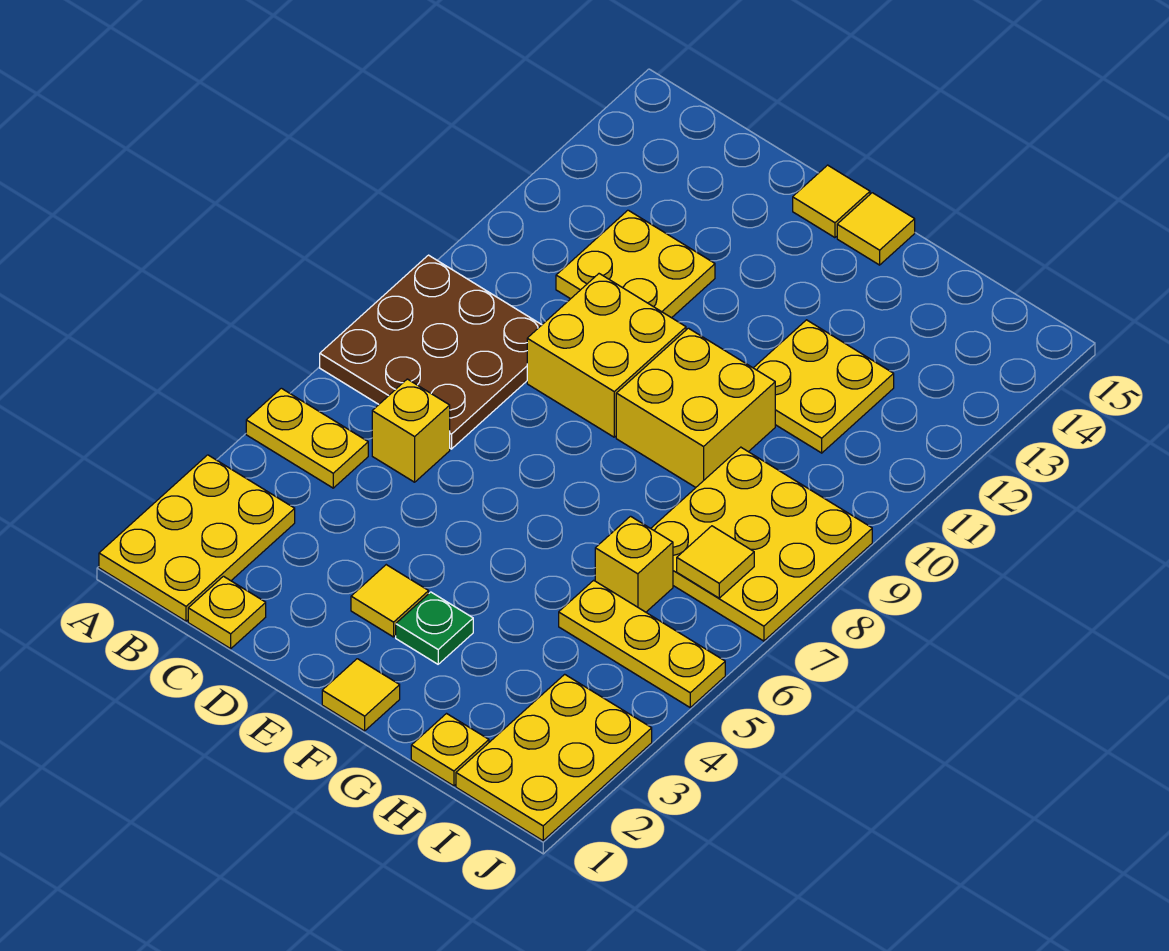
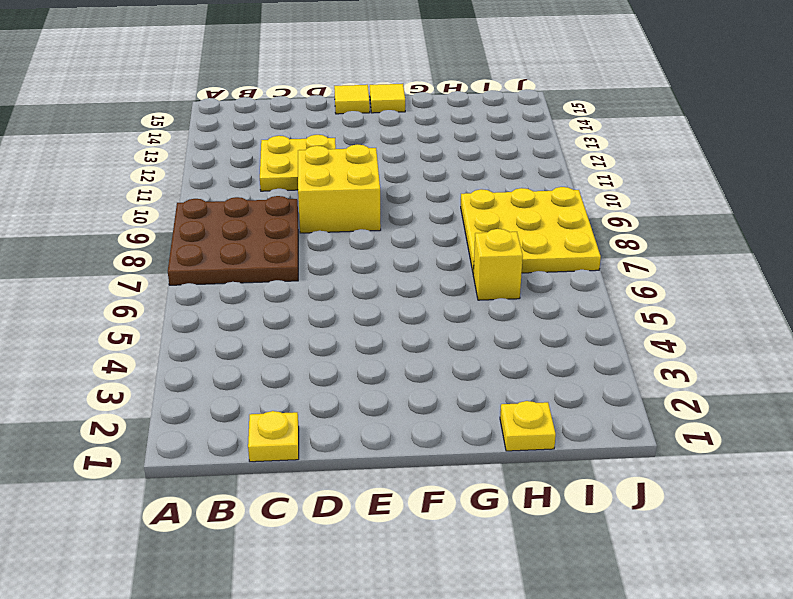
none -> yellow plate A1:B3 level 1
none -> yellow plate A5:B5 level 1
none -> yellow brick C6 level 1

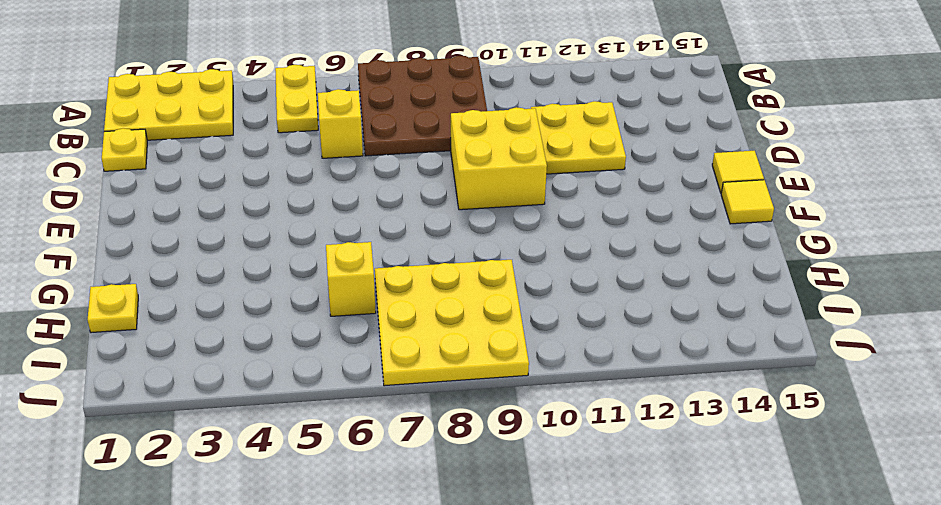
none -> yellow tile E3 level 1
none -> yellow tile F1 level 1
none -> green plate F3 level 1

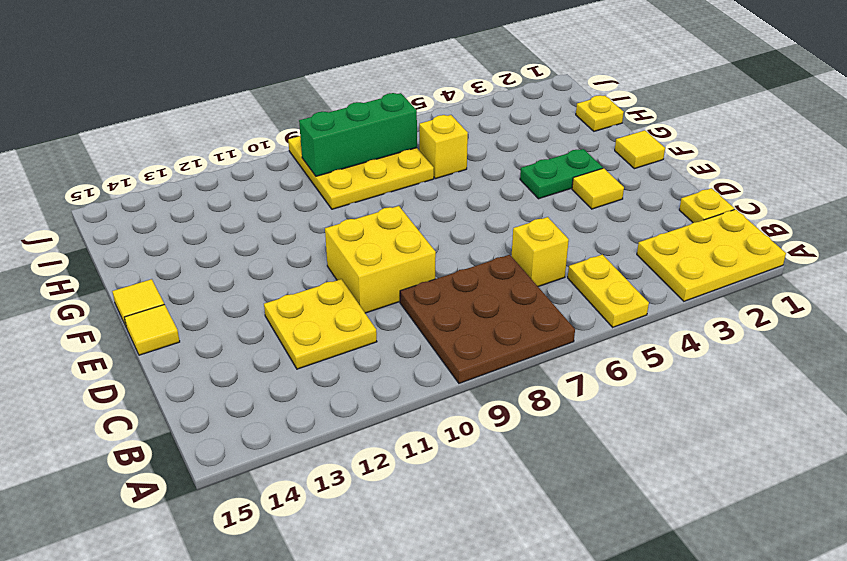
green plate F3:F4 level 1 -> green plate F3 level 1
green brick I7:I9 level 2 -> yellow tile I7 level 2
none -> yellow brick F9:G10 level 1
none -> yellow plate G11:H12 level 1
none -> yellow plate H5:J5 level 1

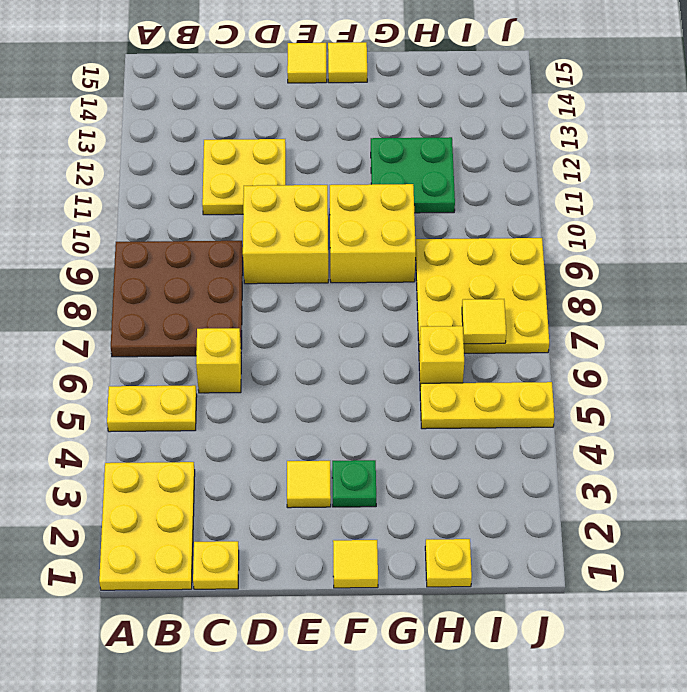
green plate G11:H12 level 1 -> yellow plate G11:H12 level 1
none -> yellow plate I1:J3 level 1

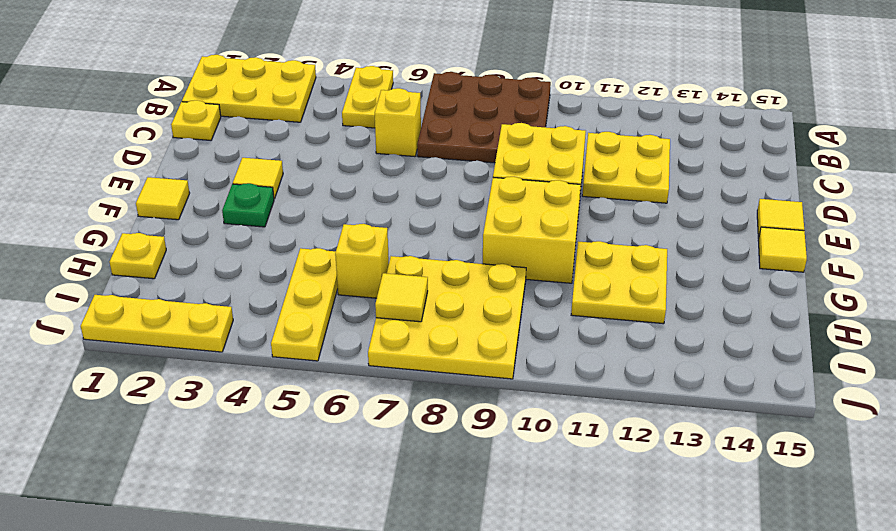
yellow plate J1:J3 level 1 -> yellow plate I1:J3 level 1

